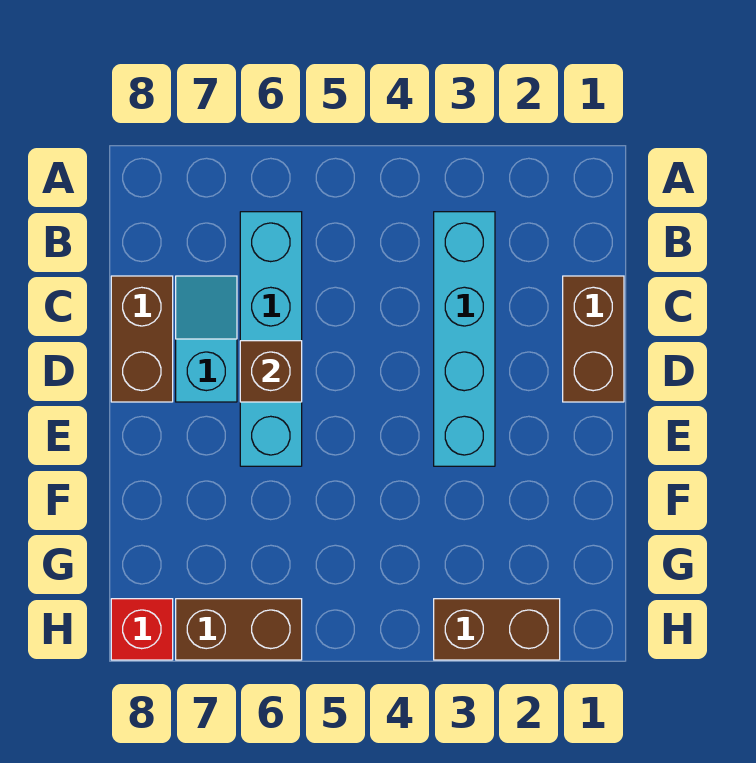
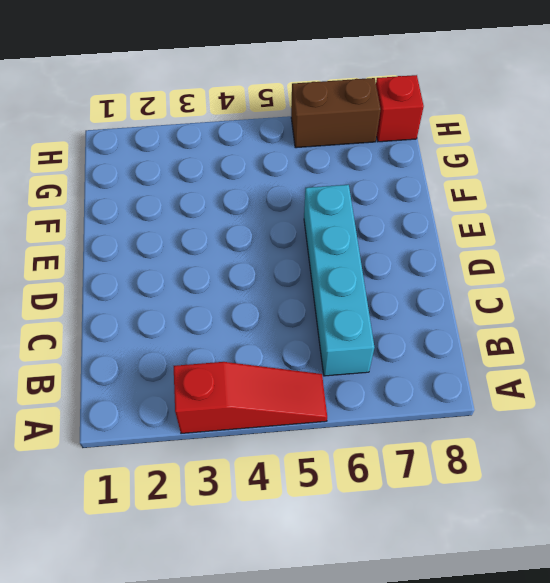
red slope A3:A5 level 1 top 3 -> none
none -> cyan brick B3:E3 level 1
none -> brown brick C1:D1 level 1

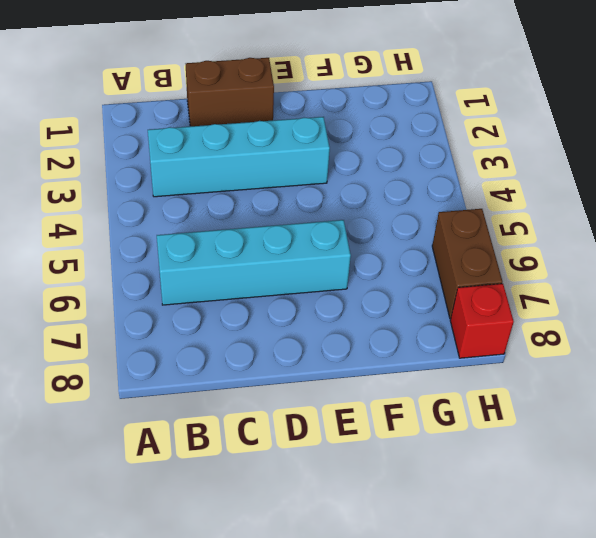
none -> cyan slope C7:D7 level 1 top D
none -> brown brick C8:D8 level 1

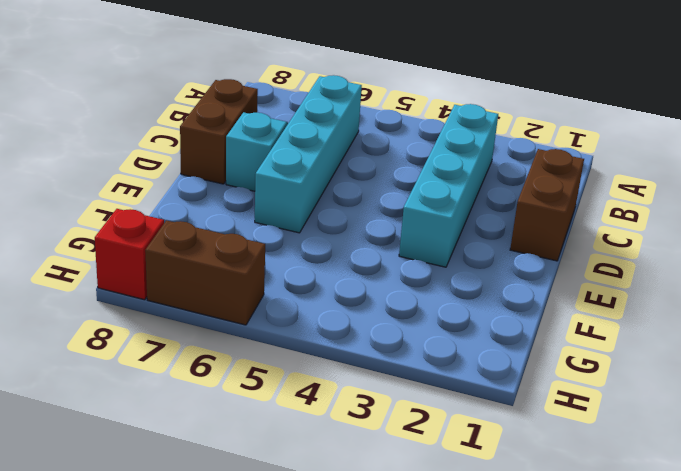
none -> brown brick H2:H3 level 1
none -> brown brick D6 level 2

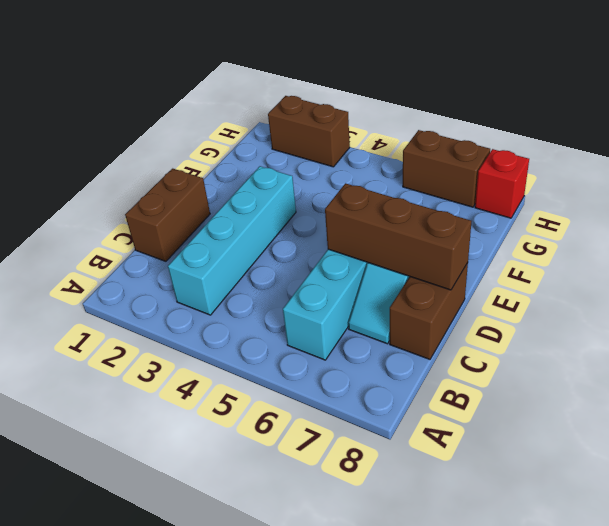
brown brick D6:D8 level 2 -> brown brick D6 level 2

